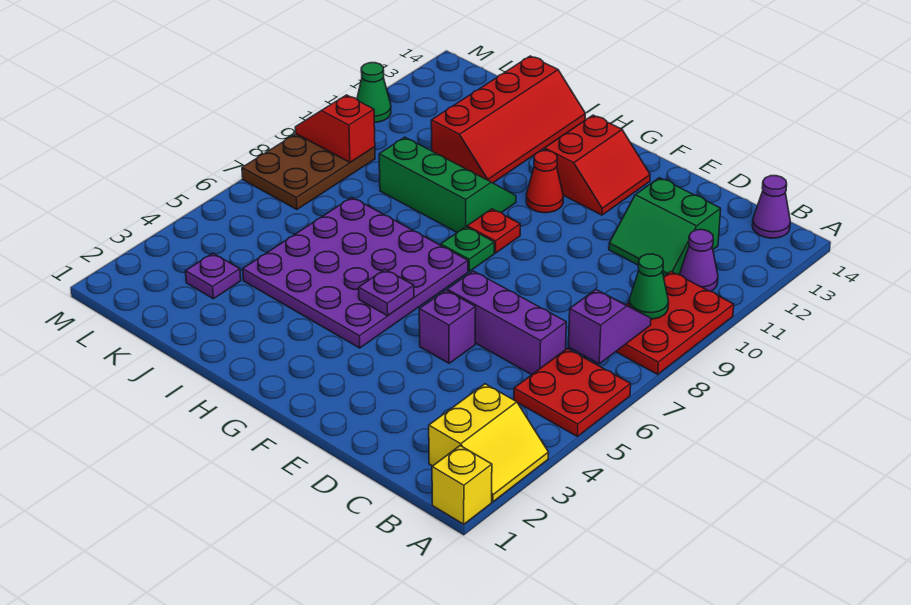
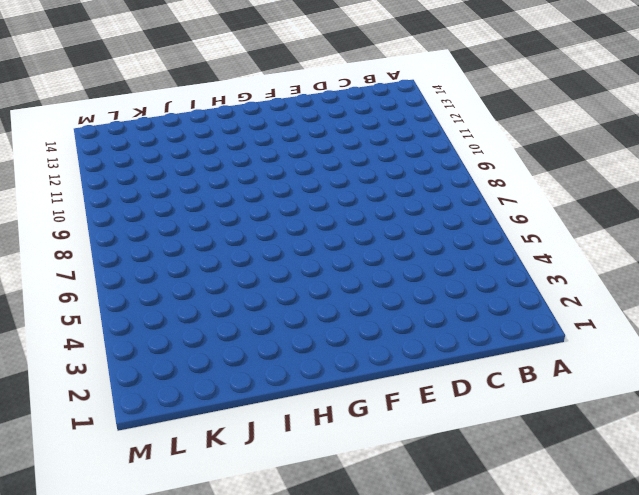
none -> yellow brick A1 level 1
none -> yellow slope A2:B3 level 1 top B
none -> red plate A5:B6 level 1

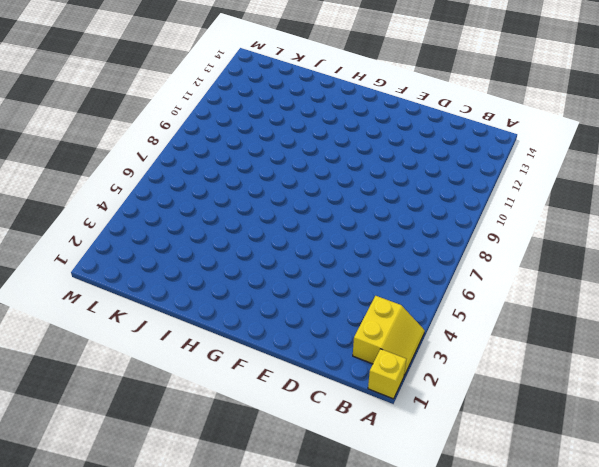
none -> red plate A5:B6 level 1
none -> red plate A8:B10 level 1
none -> purple cone B11 level 1

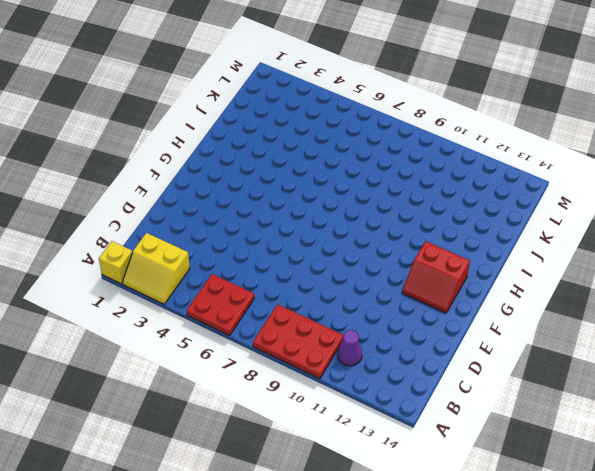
none -> purple cone B14 level 1
none -> purple brick C6:E6 level 1
none -> green slope C11:D12 level 1 top 12

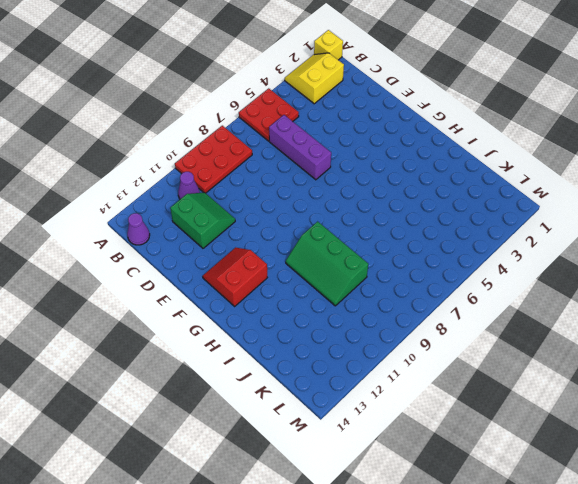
none -> purple brick E5 level 1
none -> purple plate G4:J7 level 1
none -> green plate G8 level 1

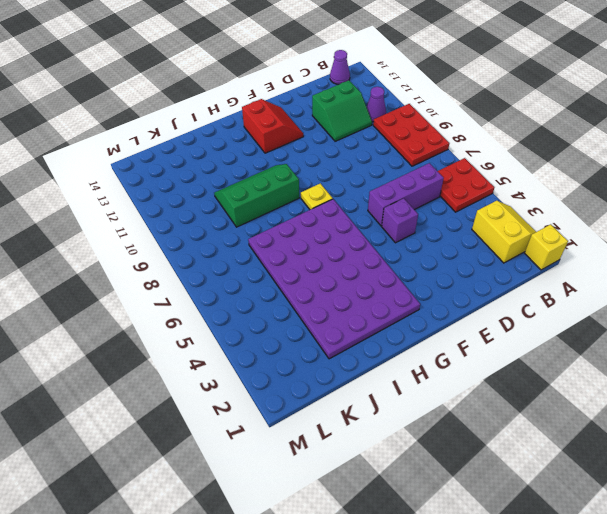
purple plate G2:J7 level 1 -> purple plate G4:J7 level 1
yellow plate G8 level 1 -> green plate G8 level 1
none -> red plate G9 level 1
none -> red cone G11 level 1
none -> red slope I11:J14 level 1 top J

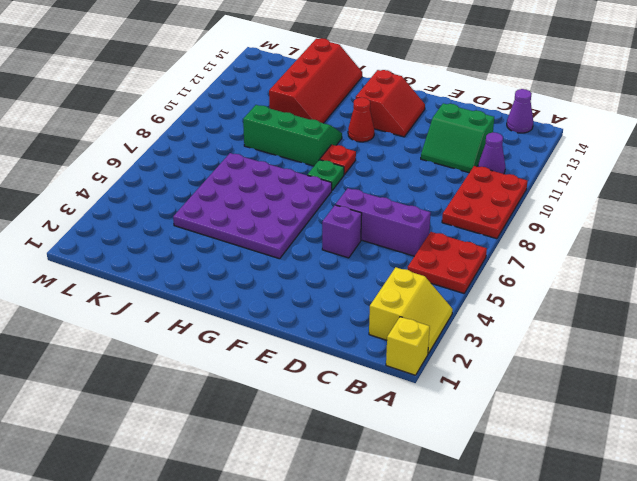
none -> purple plate K3 level 1
none -> brown plate L7:M9 level 1
none -> green cone M11 level 1

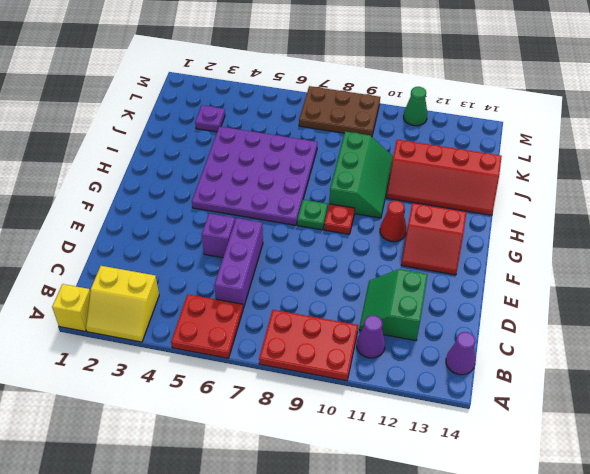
none -> purple slope B7:B8 level 2 top 7
none -> green cone B9 level 2
none -> purple plate G5 level 2

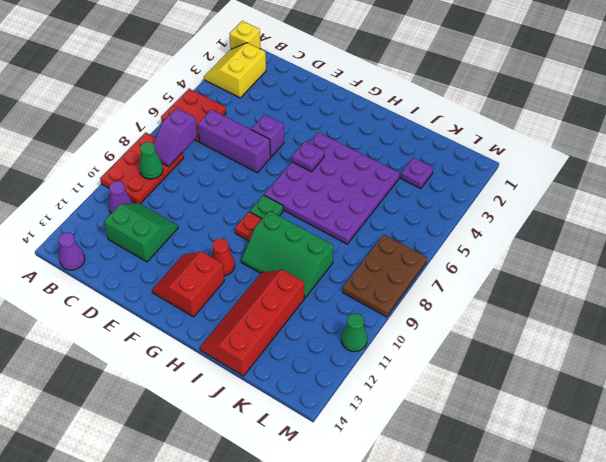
none -> red slope L9:M9 level 2 top L

